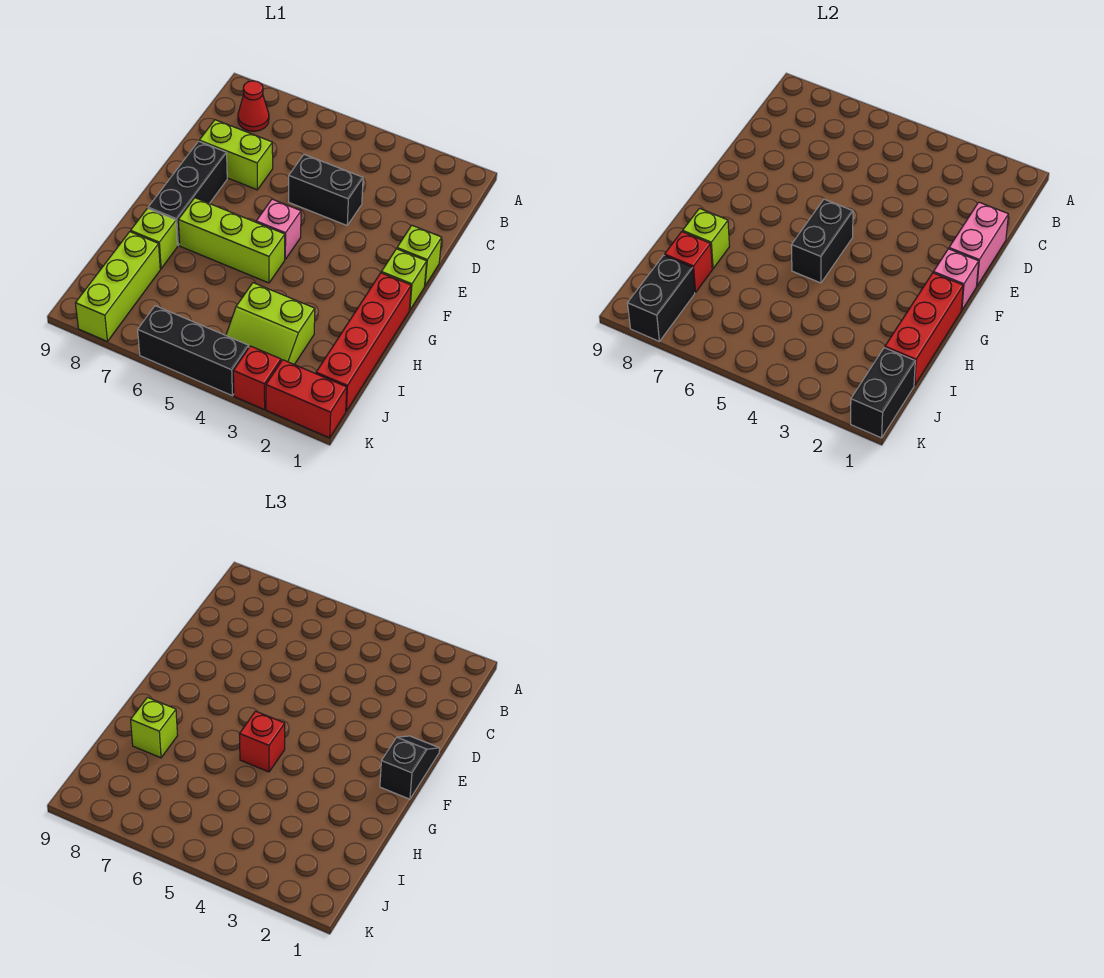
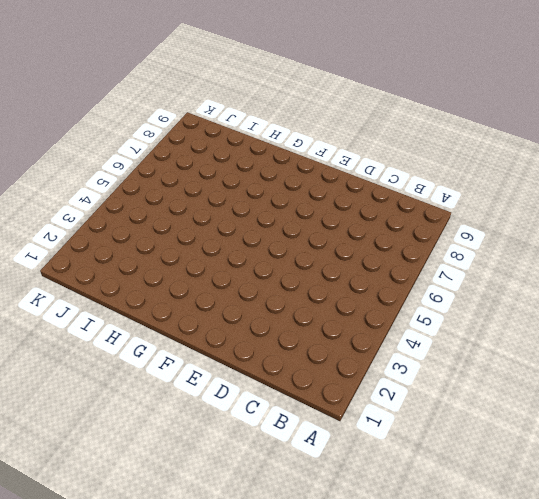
none -> red cone B8 level 1
none -> black brick D4:D5 level 1
none -> lime brick D7:D8 level 1

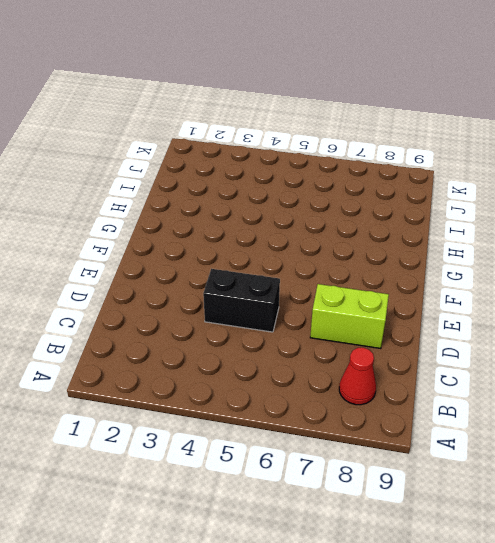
none -> lime brick E1 level 1
none -> black brick E8:G8 level 1
none -> lime brick F1 level 1

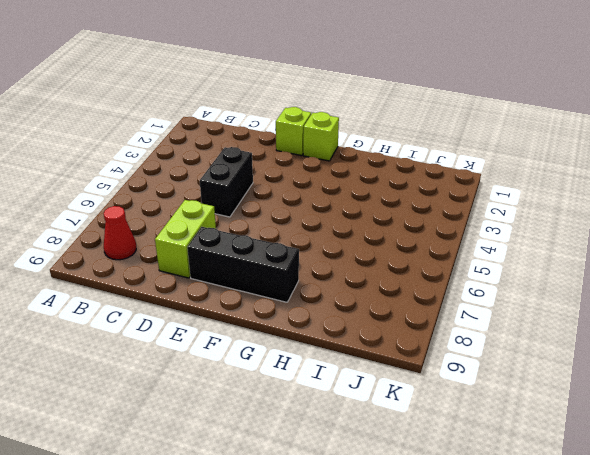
none -> pink brick F5 level 1
none -> red brick G1:J1 level 1
none -> lime brick G5:G7 level 1

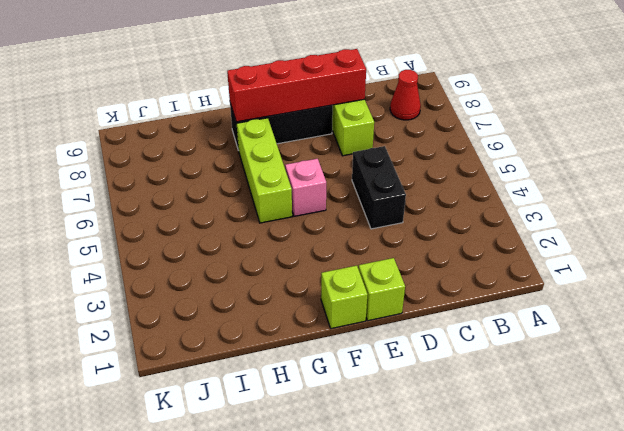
red brick D8:G8 level 2 -> red brick G1:J1 level 1
none -> lime brick H8 level 1
none -> lime slope I3:J4 level 1 top I
none -> lime brick I8:K8 level 1

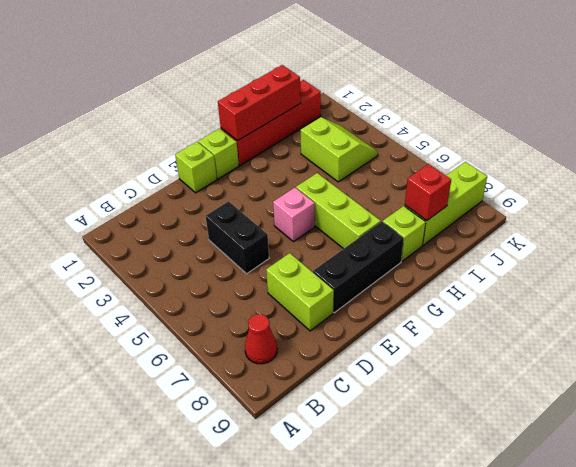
none -> red brick K1:K2 level 1
none -> red brick K3 level 1
none -> black brick K4:K6 level 1

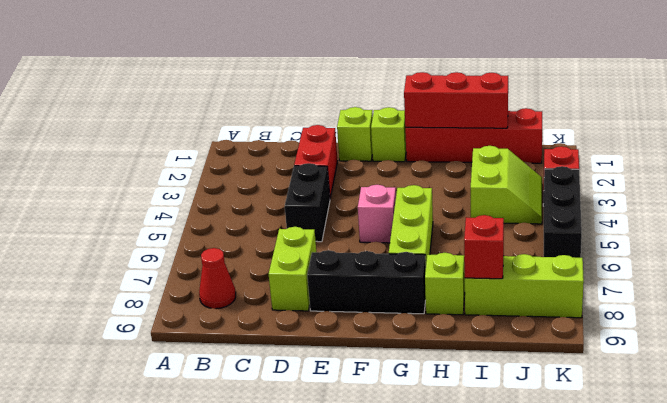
red brick D2:D3 level 1 -> red brick K1:K2 level 1
none -> pink brick D1:E1 level 2
none -> pink brick F1 level 2
none -> black brick F5:G5 level 2

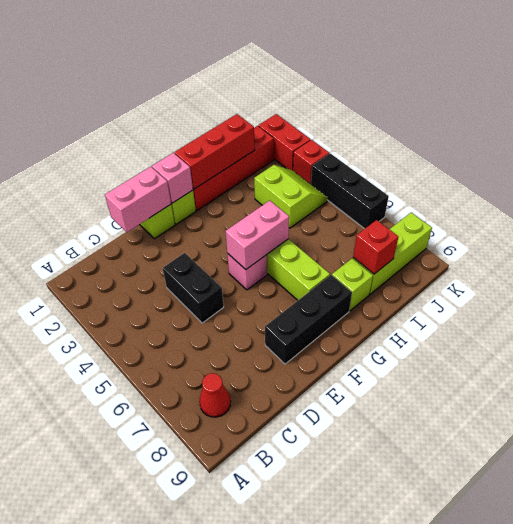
pink brick F5:G5 level 2 -> black brick F5:G5 level 2
none -> lime brick D7:D8 level 1
none -> lime brick H8 level 2
none -> black brick J1:K1 level 2

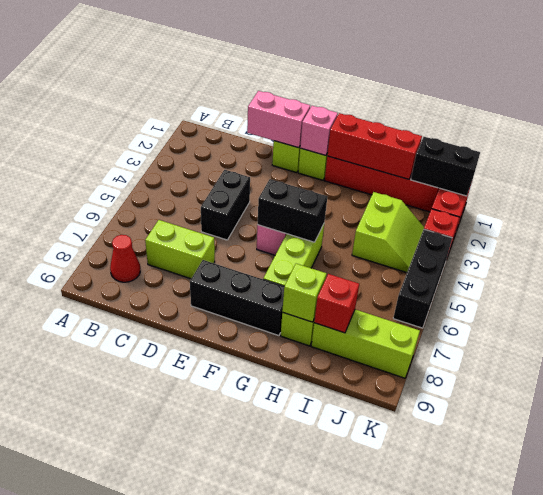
lime brick C7:D7 level 1 -> lime brick D7:D8 level 1
none -> black brick J8:K8 level 2
none -> black slope E1:F1 level 3 top F
none -> red brick G5 level 3

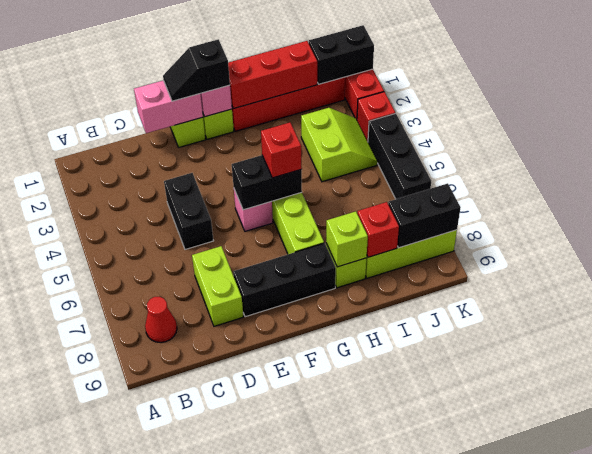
none -> lime brick H8 level 3

